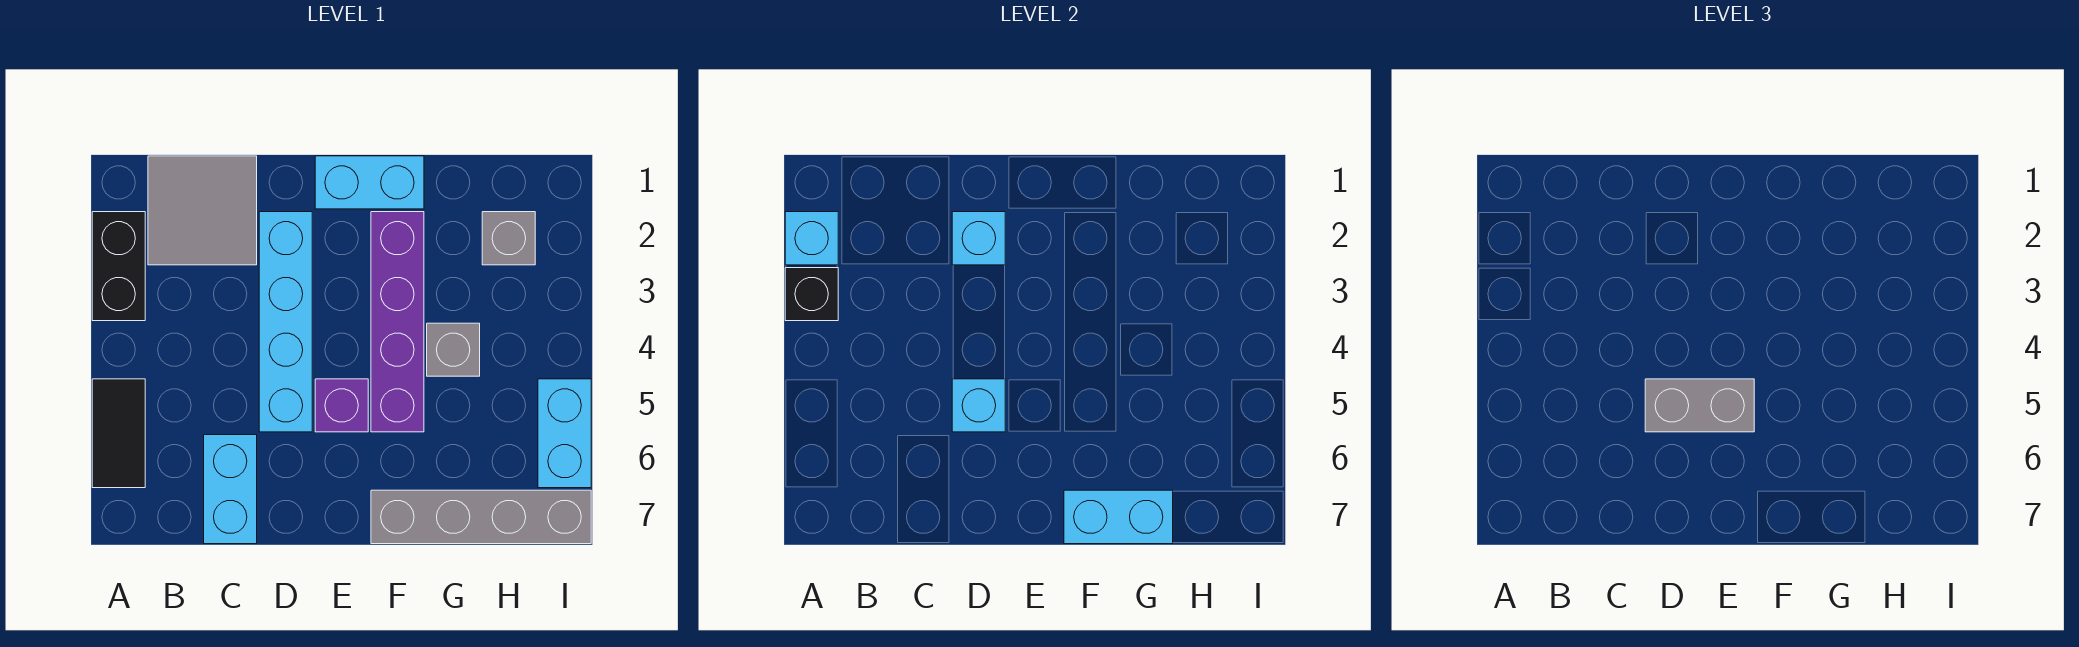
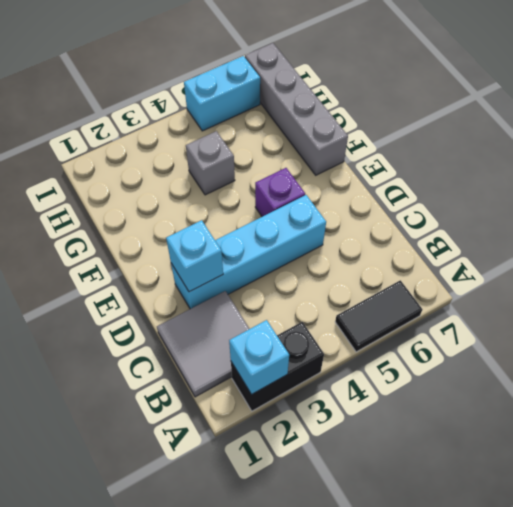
none -> cyan brick C6:C7 level 1
none -> cyan brick E1:F1 level 1
none -> purple brick F2:F5 level 1

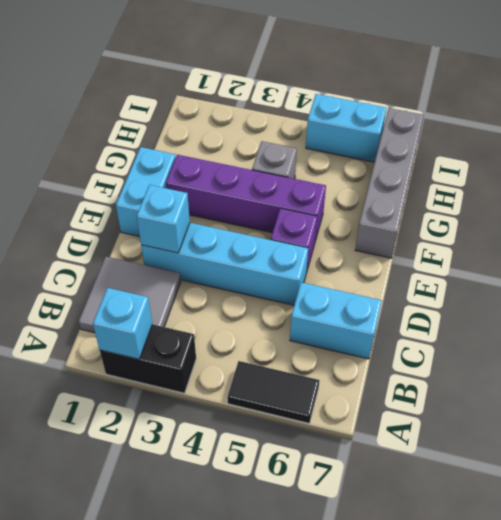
none -> grey brick H2 level 1
none -> black brick A3 level 2
none -> cyan brick D5 level 2

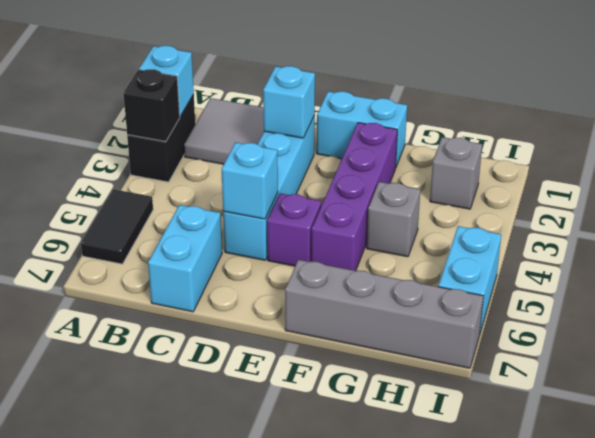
none -> cyan brick F7:G7 level 2
none -> grey brick D5:E5 level 3

